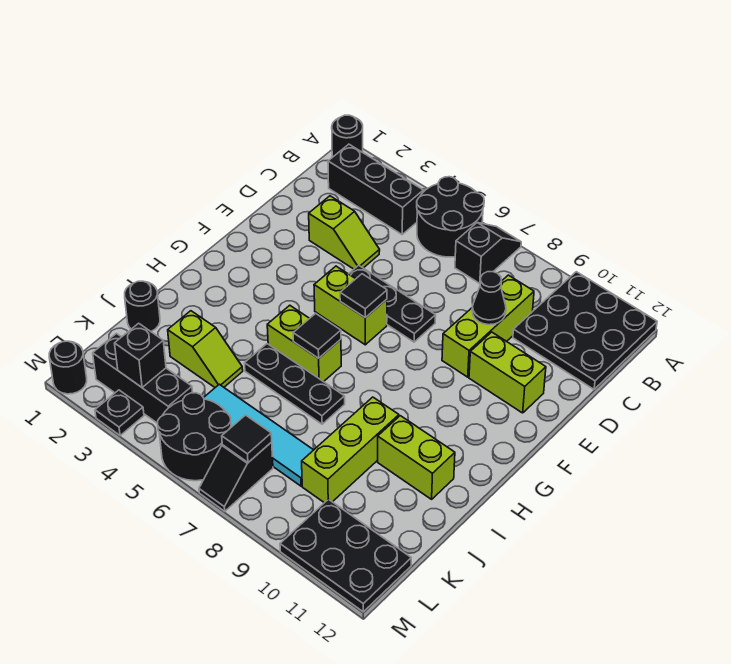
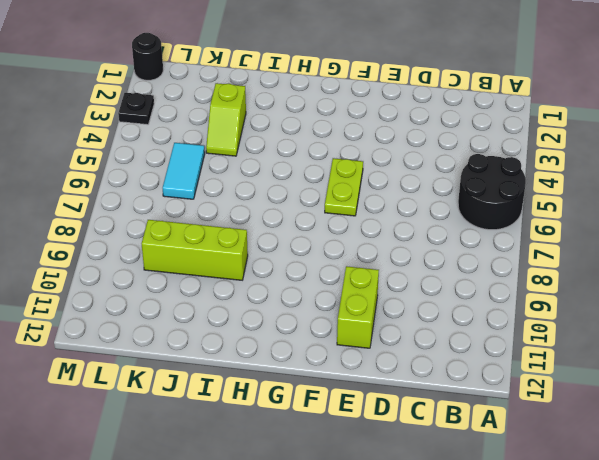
lime plate F5:F6 level 1 -> lime brick F5:F6 level 1
cyan tile K5:K6 level 1 -> cyan tile K5:K8 level 1
none -> black round brick A1 level 1
none -> black slope A7:B7 level 1 top B
none -> black plate A10:C12 level 1

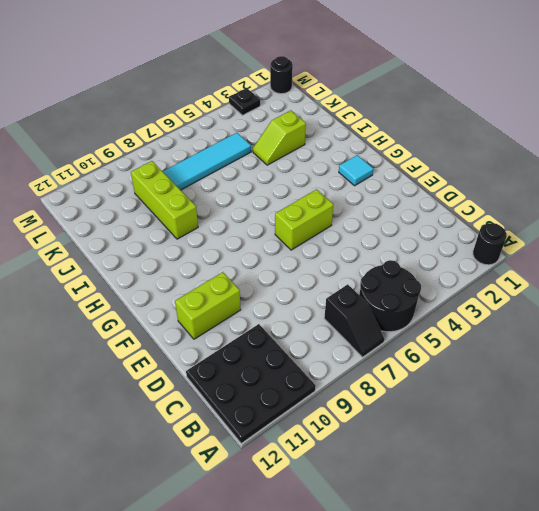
cyan tile G2 level 1 -> none
none -> black brick B2:B4 level 1
none -> lime brick C9:E9 level 1
none -> lime slope D3:D4 level 1 top 3

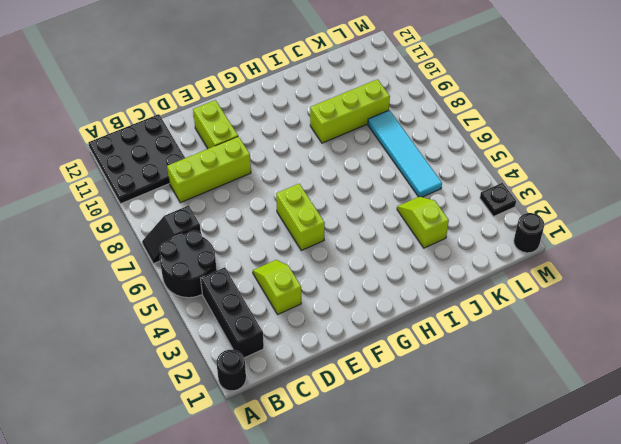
none -> black plate E5:E7 level 1
none -> lime brick H5:H6 level 1
none -> black plate I5:I7 level 1

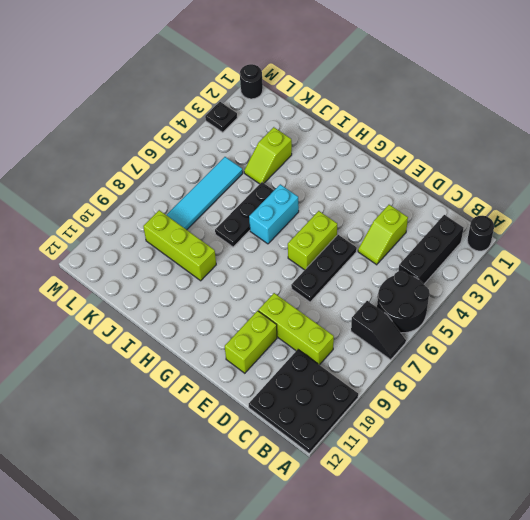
cyan brick H5:H6 level 1 -> lime brick H5:H6 level 1
none -> lime brick I10:I11 level 1
none -> black round brick J1 level 1
none -> black brick L2:L4 level 1

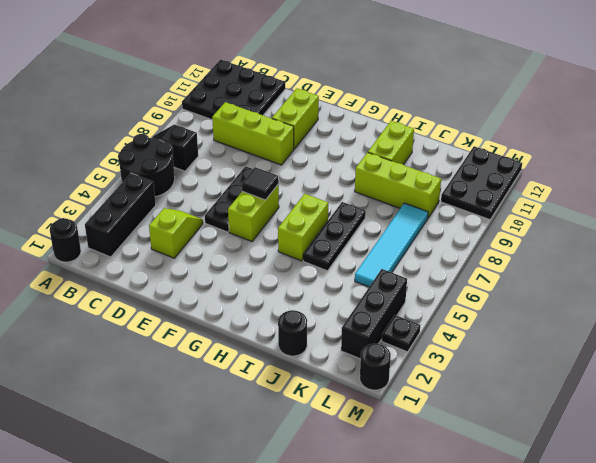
none -> lime slope J3:J4 level 1 top 3
none -> black round brick L5:M6 level 1
none -> black slope L7:M7 level 1 top L

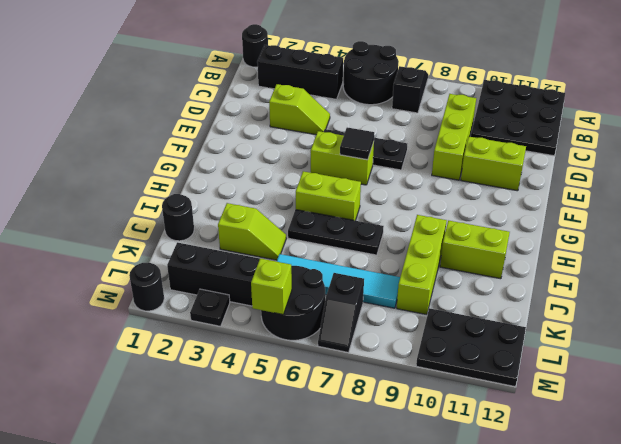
lime brick M5 level 2 -> none
none -> black cone D9 level 2
none -> black tile H6 level 2
none -> black brick L3 level 2

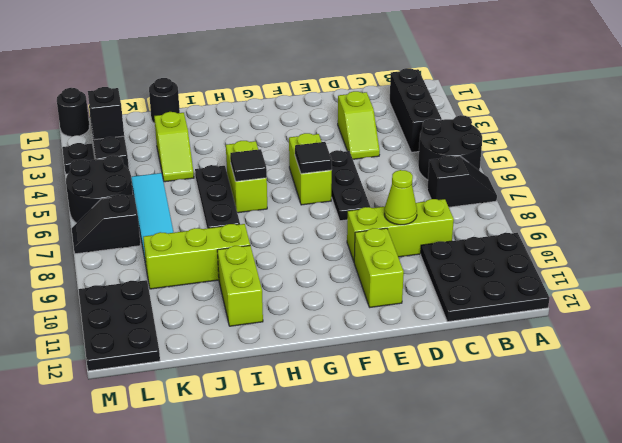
lime cone D9 level 2 -> black cone D9 level 2
none -> black round brick A1 level 1
none -> black tile L7 level 2

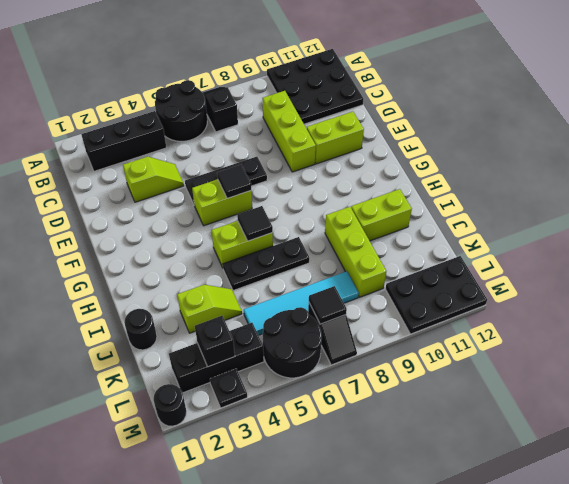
none -> black round brick A1 level 1
none -> black cone D9 level 2

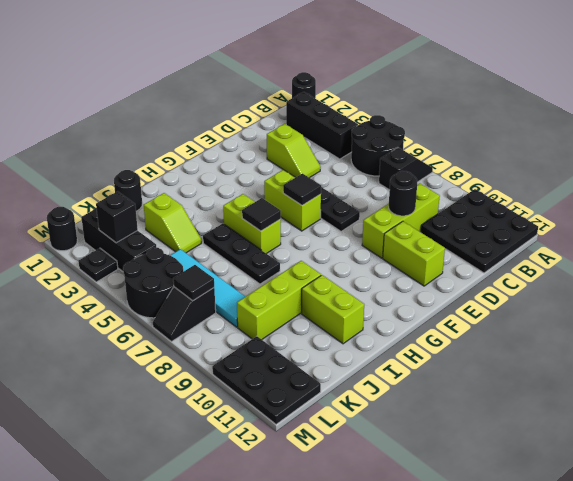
black round brick D9 level 2 -> black cone D9 level 2

